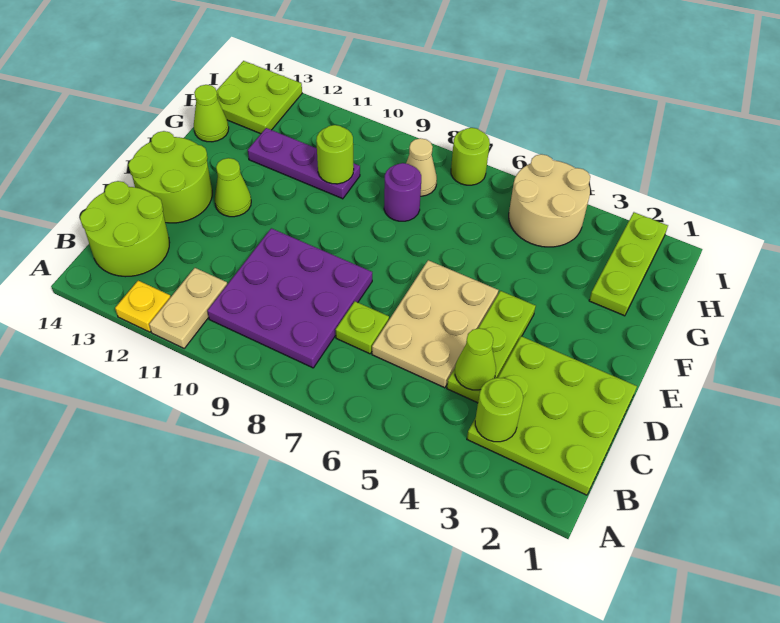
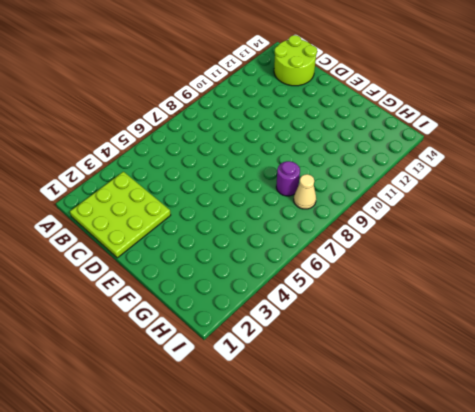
none -> tan plate A11:B11 level 1
none -> yellow plate A12 level 1
none -> purple plate B8:D10 level 1

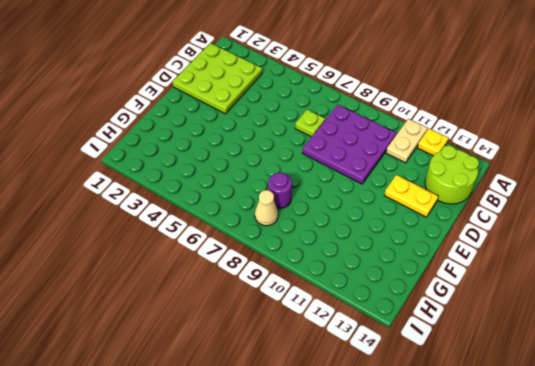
yellow plate D12:D13 level 1 -> lime round brick D13:E14 level 1
none -> lime plate C4:E4 level 1
none -> tan plate C5:E6 level 1
none -> lime cone E12 level 1

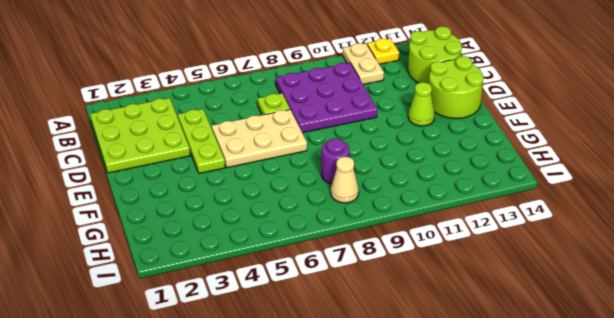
tan plate D5:E7 level 1 -> tan plate C5:E6 level 1
none -> lime plate G2:I2 level 1
none -> purple plate G10:G12 level 1
none -> lime cone G14 level 1

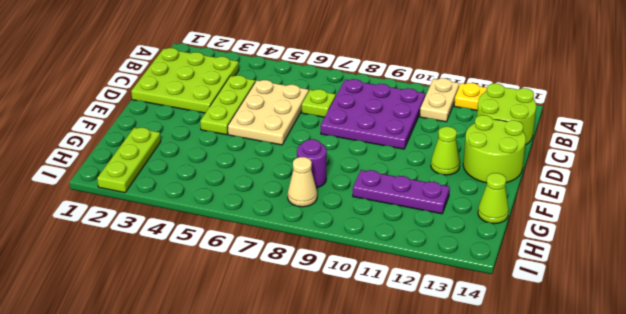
none -> tan round brick H4:I5 level 1
none -> lime plate H13:I14 level 1
none -> lime round brick I7 level 1

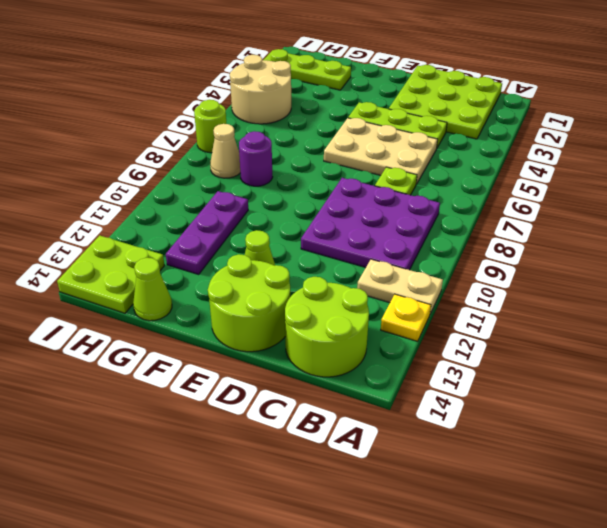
none -> lime round brick B3 level 2
none -> lime cone C4 level 2
none -> lime round brick G10 level 2

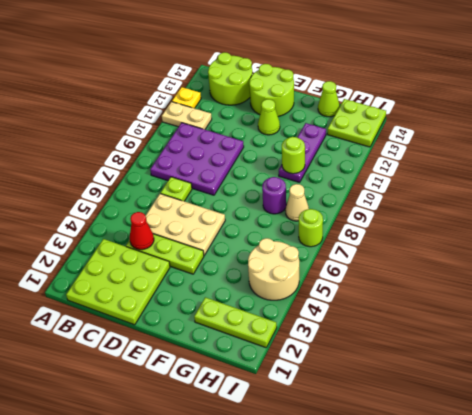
red cone C4 level 2 -> lime cone C4 level 2
none -> lime round brick B3 level 2

